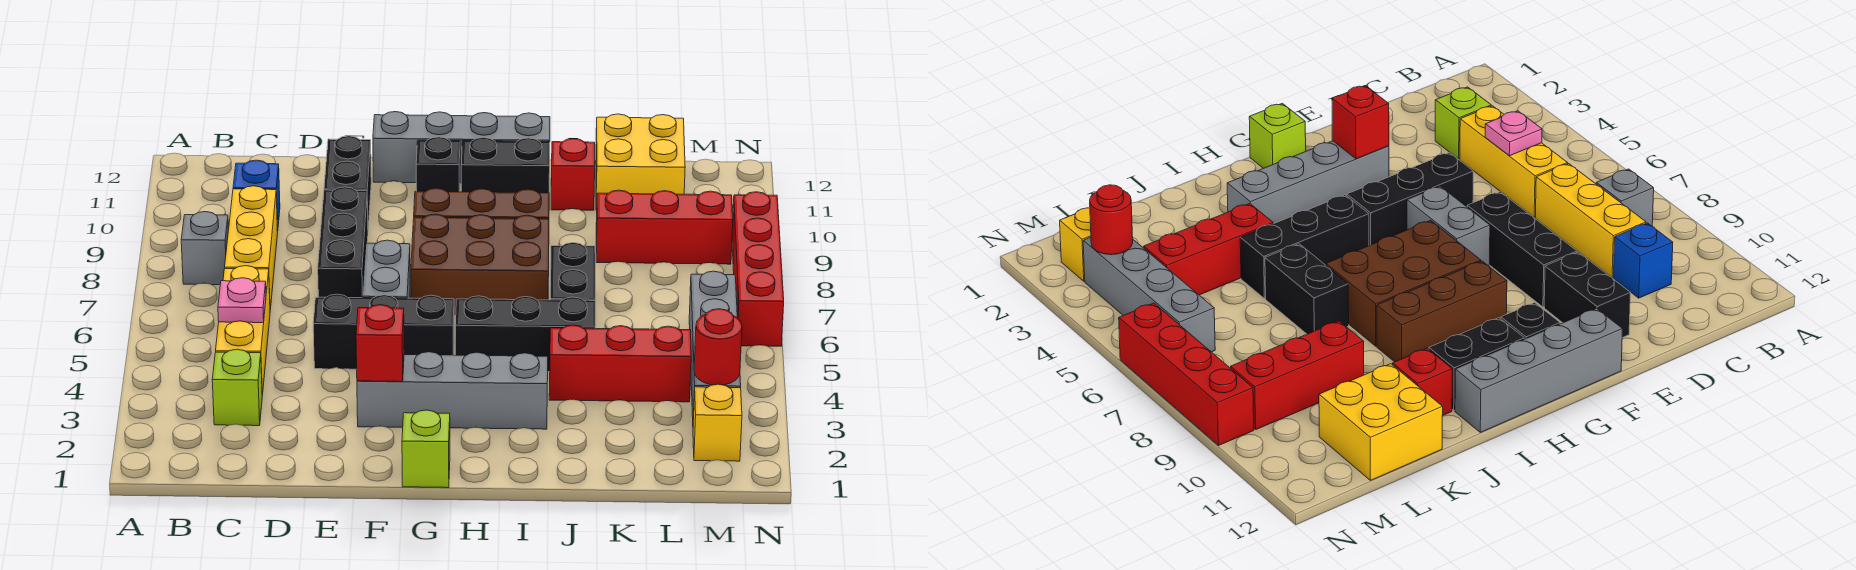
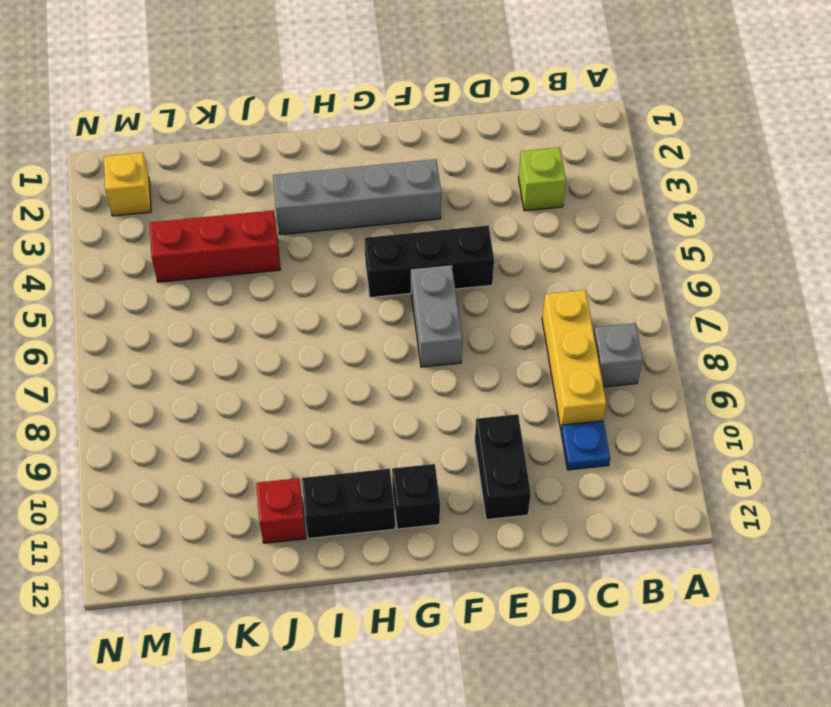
blue plate C10 level 1 -> blue brick C10 level 1
none -> yellow brick C4:C6 level 1
none -> black brick E7:E9 level 1
none -> grey brick F12:I12 level 1

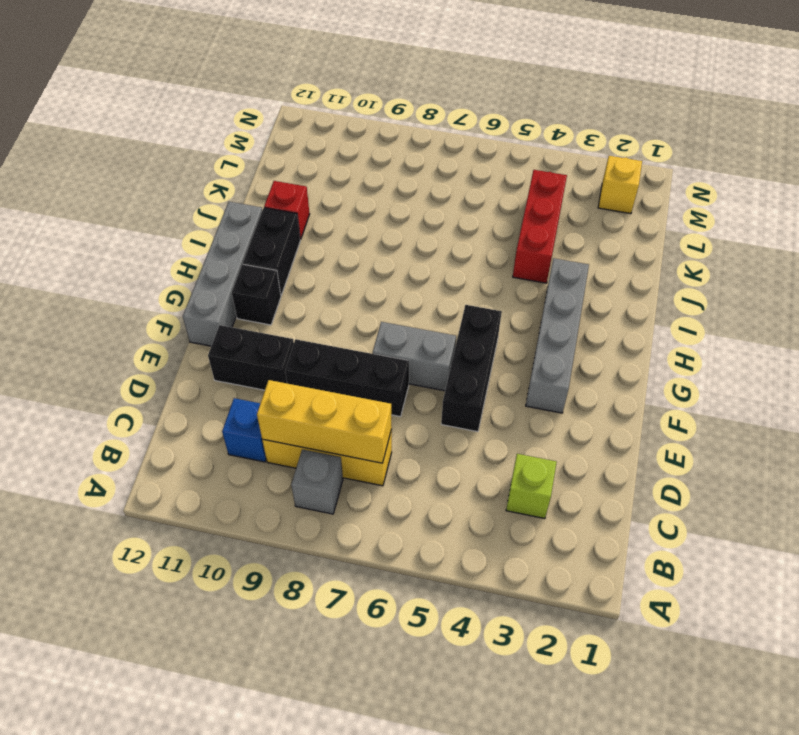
yellow brick C7:C9 level 2 -> yellow brick C4:C6 level 1
none -> lime brick G1 level 1
none -> brown brick G7:I8 level 1
none -> brown brick G9:I9 level 1

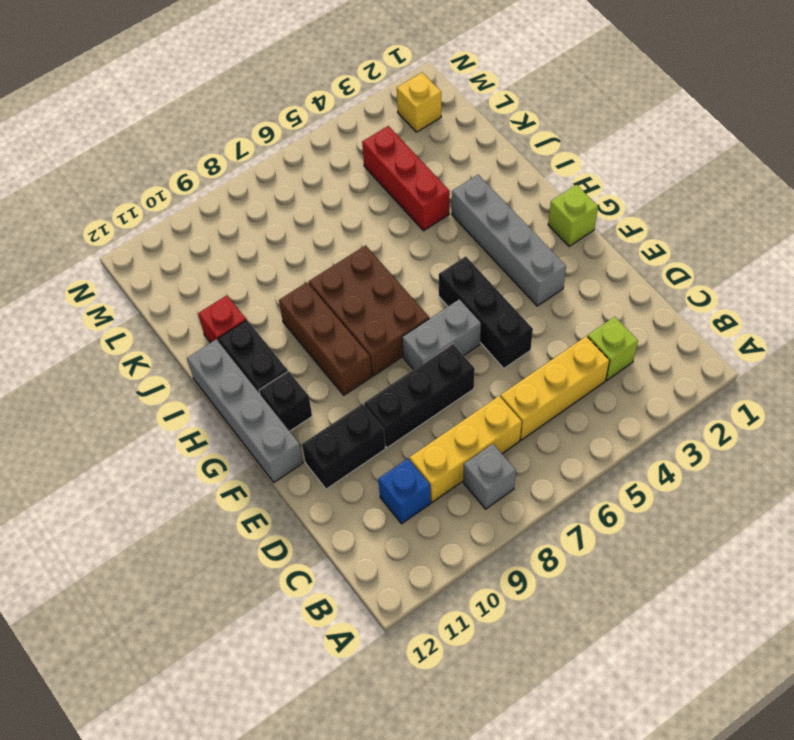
none -> black brick H5:J5 level 1
none -> black brick J6:J7 level 1
none -> red brick K9:M9 level 1

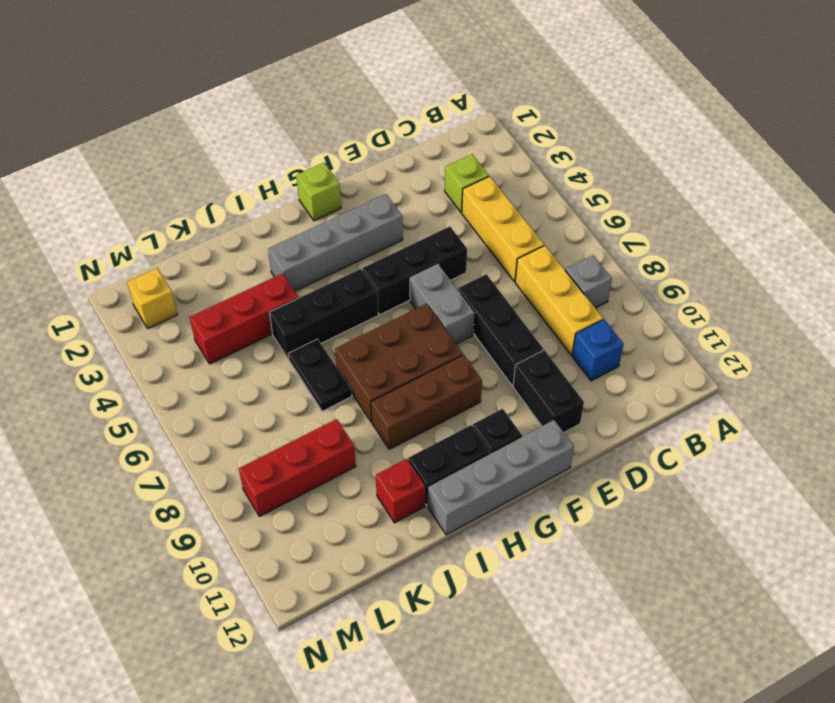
black plate J6:J7 level 1 -> black brick J6:J7 level 1
none -> yellow brick K11:L12 level 1
none -> grey brick M3:M6 level 1
none -> red brick N6:N9 level 1

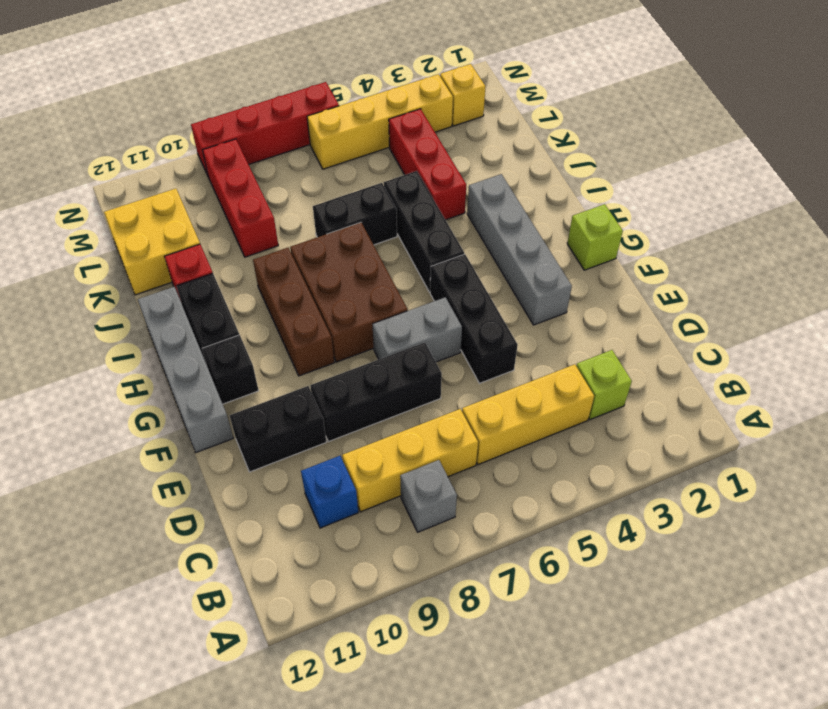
yellow brick M3:M6 level 1 -> grey brick M3:M6 level 1
none -> pink plate C5 level 2
none -> red brick F3 level 2
none -> red round brick M3 level 2

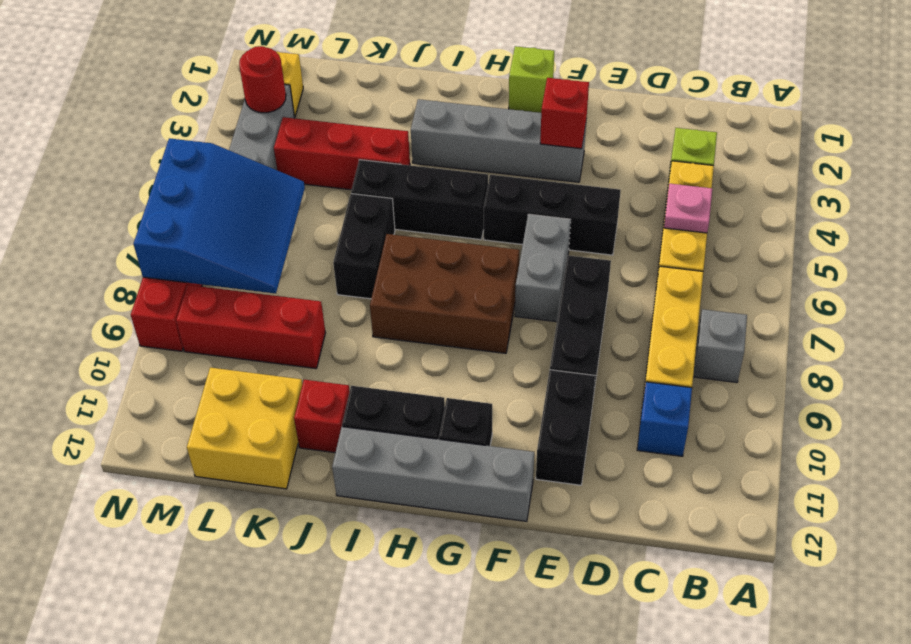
blue slope L6:N8 level 2 top N -> none
none -> brown brick G9:I9 level 1

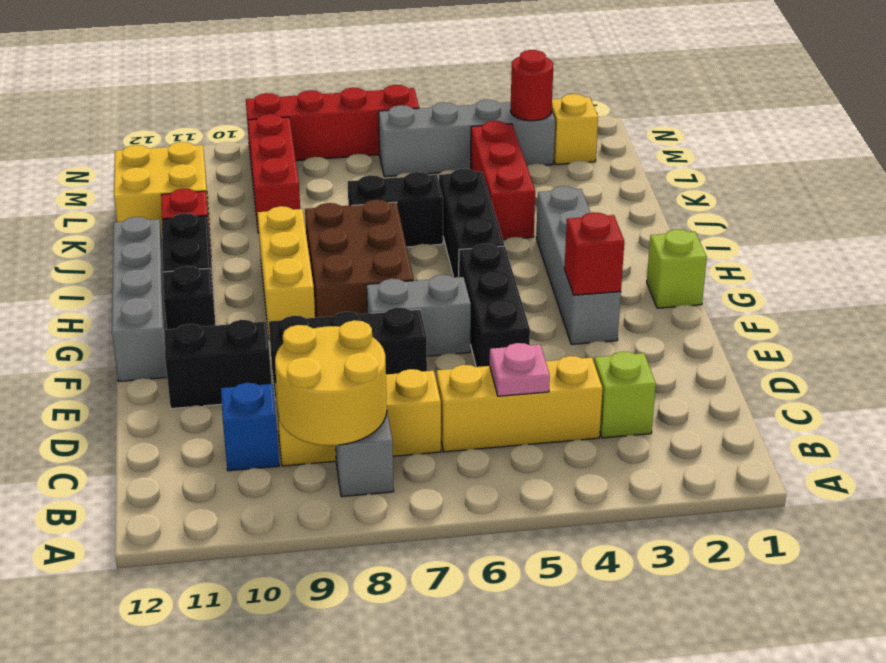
yellow round brick B8:C9 level 2 -> none
yellow brick G9:I9 level 1 -> brown brick G9:I9 level 1

